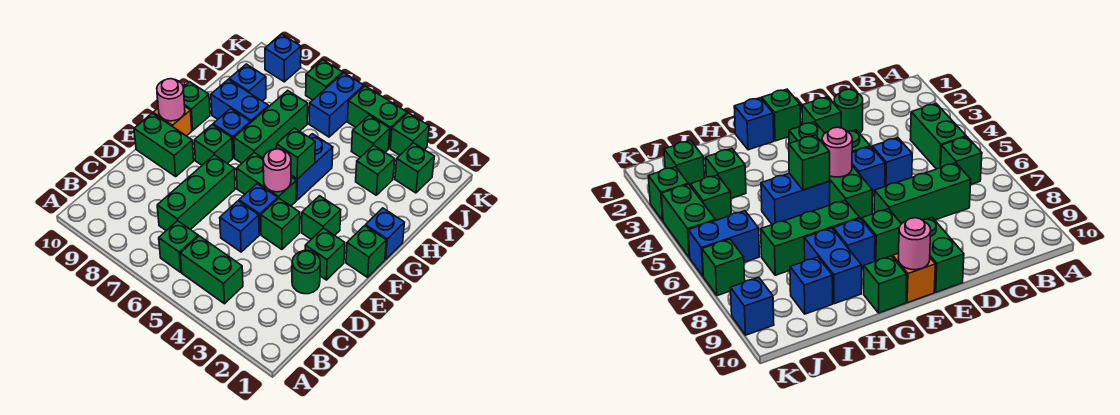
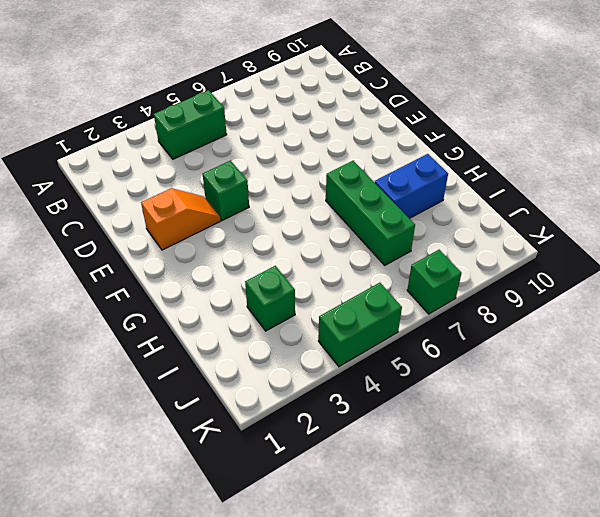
orange slope E2:E3 level 1 top 2 -> green brick E2 level 1
none -> green brick B6 level 1
none -> green brick C7:E7 level 1
none -> green round brick D2 level 1
none -> blue brick D5 level 1

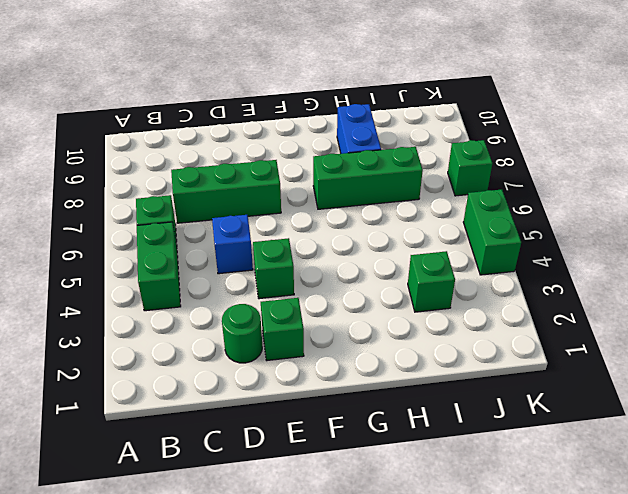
none -> blue brick E5 level 1
none -> green brick E9:E10 level 1
none -> green brick F1 level 1
none -> green brick F3 level 1

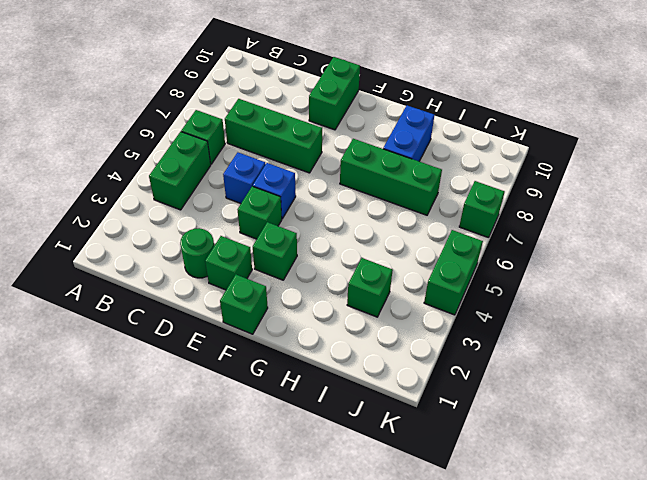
none -> green brick F5:F6 level 1
none -> green brick F8 level 1
none -> orange brick F10 level 1
none -> blue brick G1 level 1

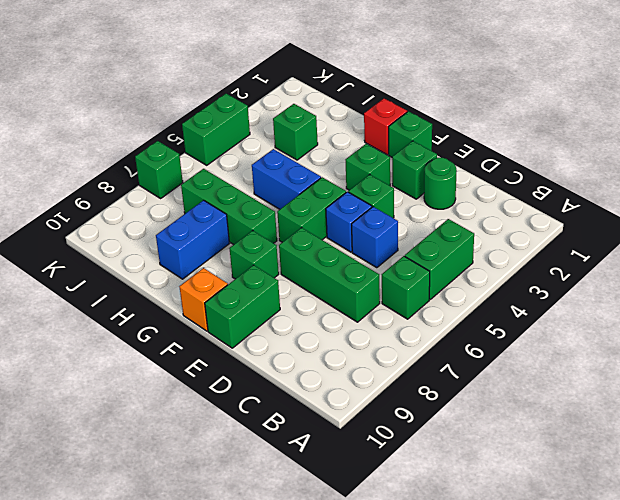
red brick G1 level 1 -> blue brick G1 level 1
none -> blue brick G8 level 1
none -> green brick G10 level 1
none -> blue brick I9 level 1
none -> green brick J2 level 1

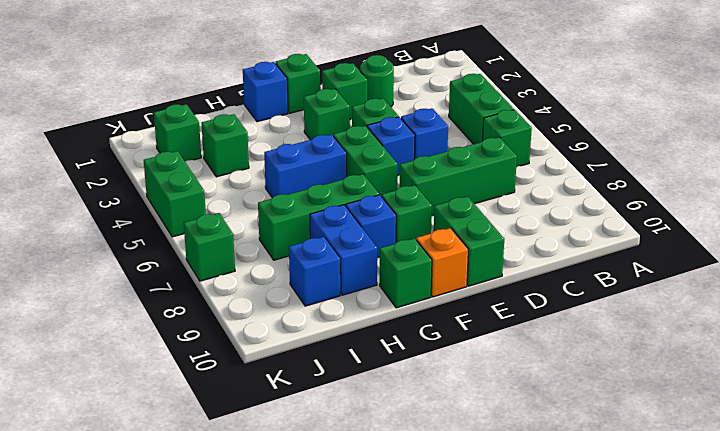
none -> green brick J4 level 1
none -> blue brick J6:K6 level 1
none -> green brick K3 level 1
none -> blue brick K9 level 1

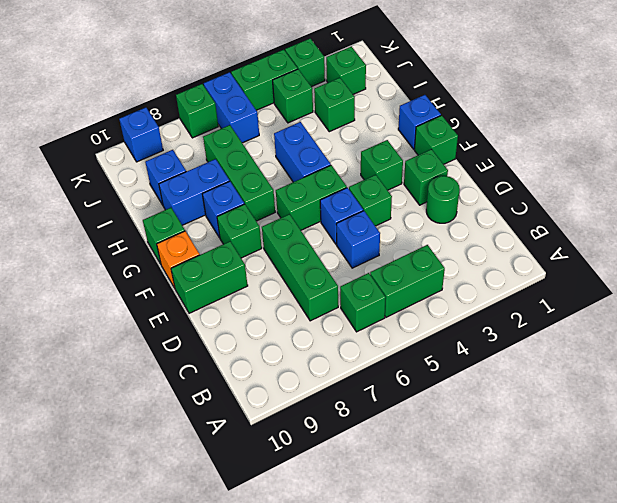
none -> pink round brick F5 level 2
none -> pink round brick F10 level 2
none -> green brick G5 level 2

